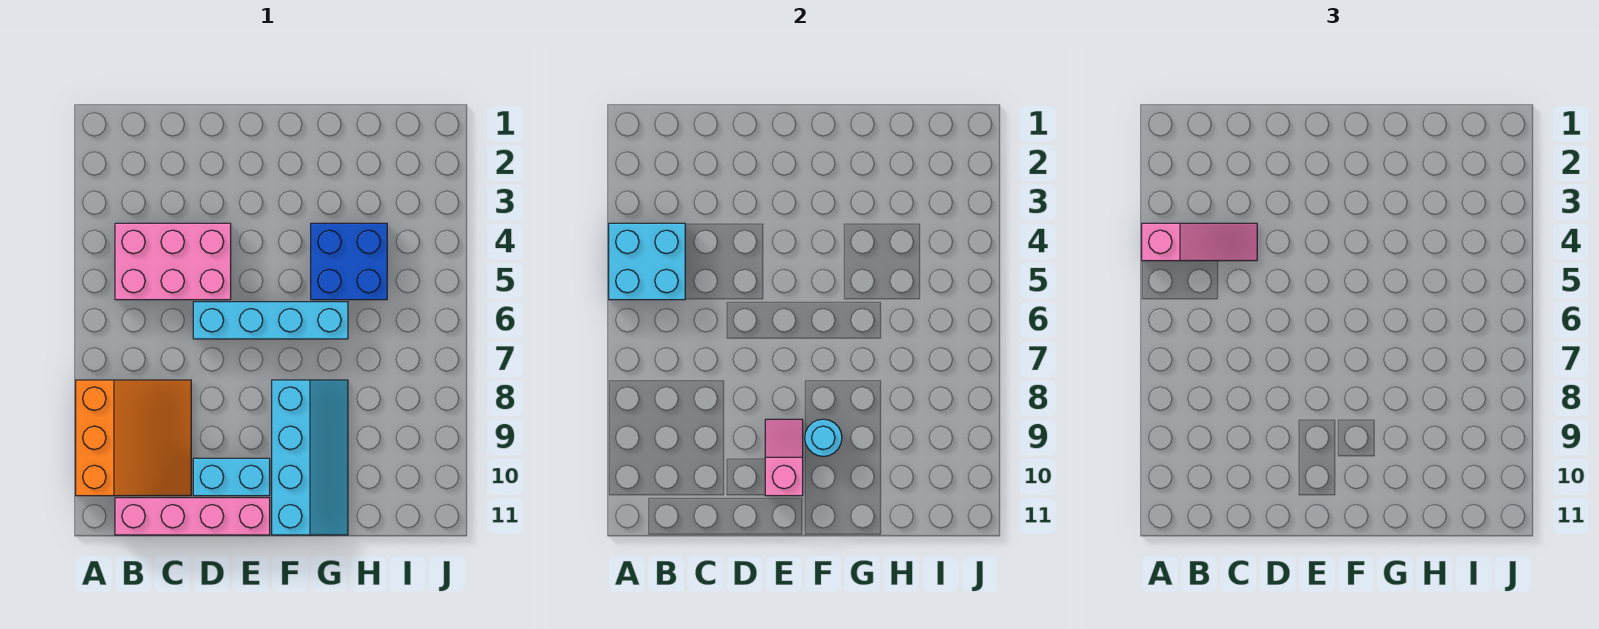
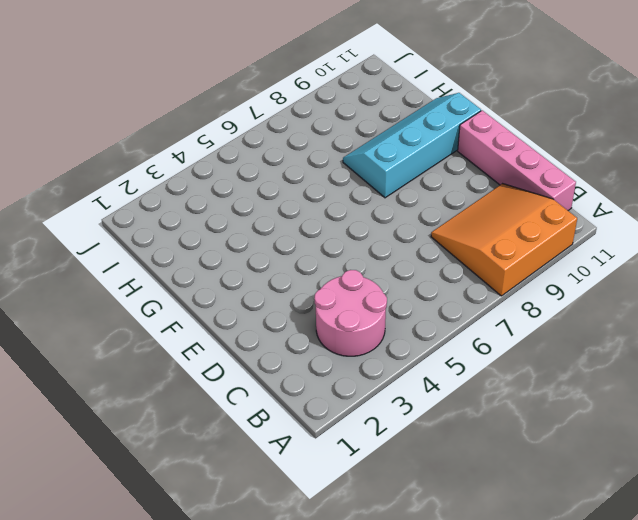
pink round brick B3:C4 level 1 -> pink brick B4:D5 level 1
none -> cyan brick D6:G6 level 1
none -> cyan brick D10:E10 level 1

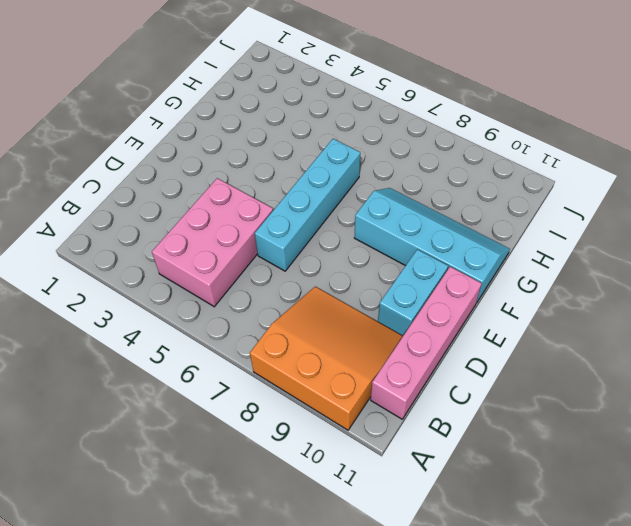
none -> blue brick G4:H5 level 1
none -> cyan brick A4:B5 level 2

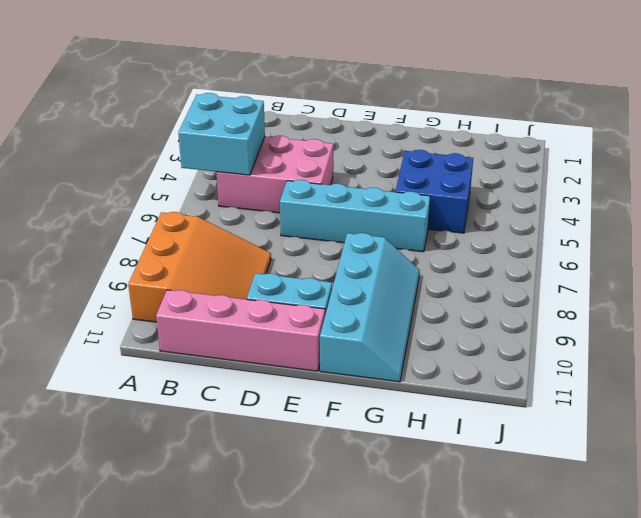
none -> pink slope E9:E10 level 2 top 10
none -> cyan round brick F9 level 2

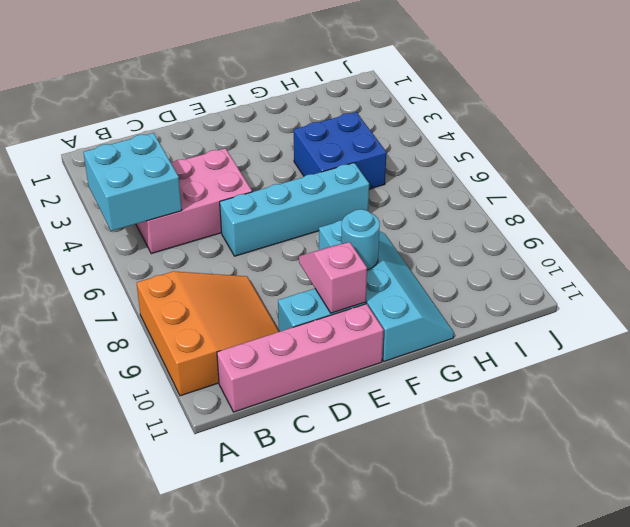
none -> pink slope A4:C4 level 3 top A

